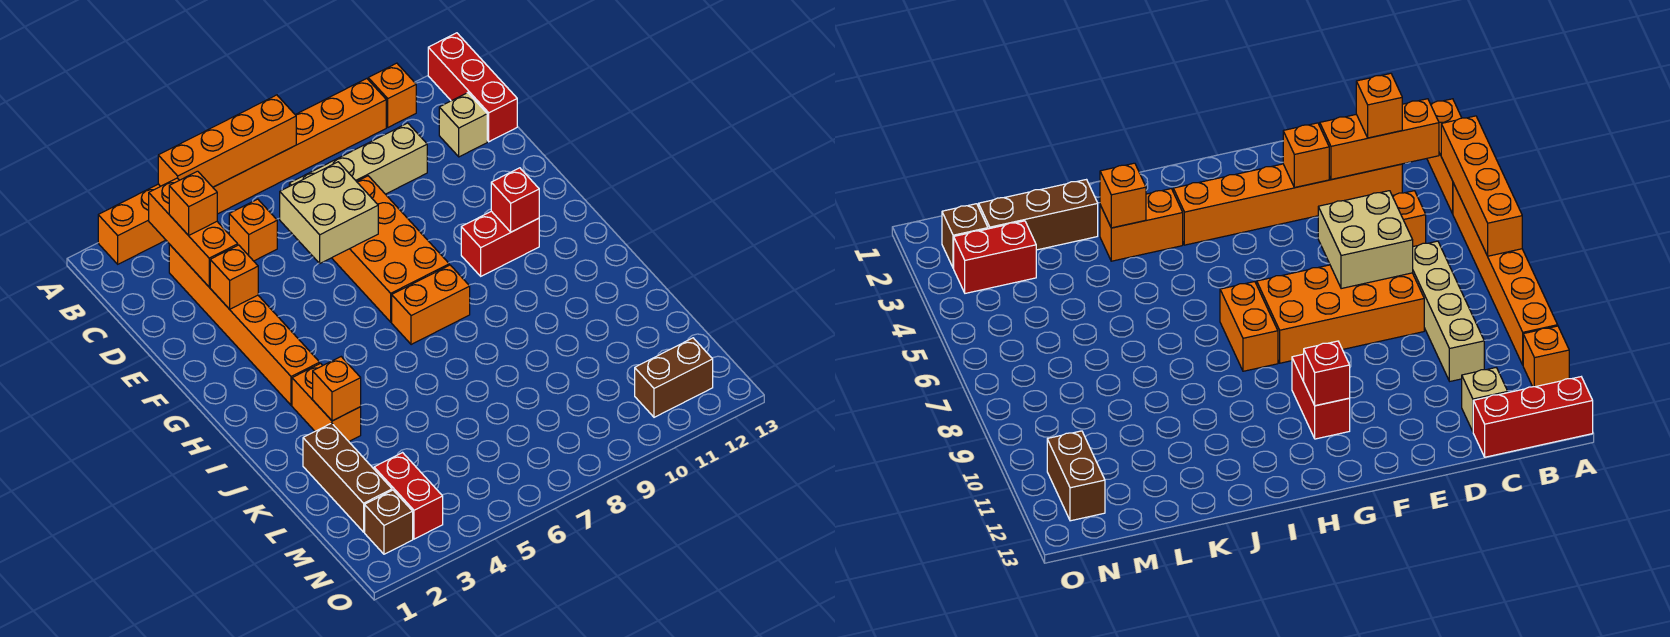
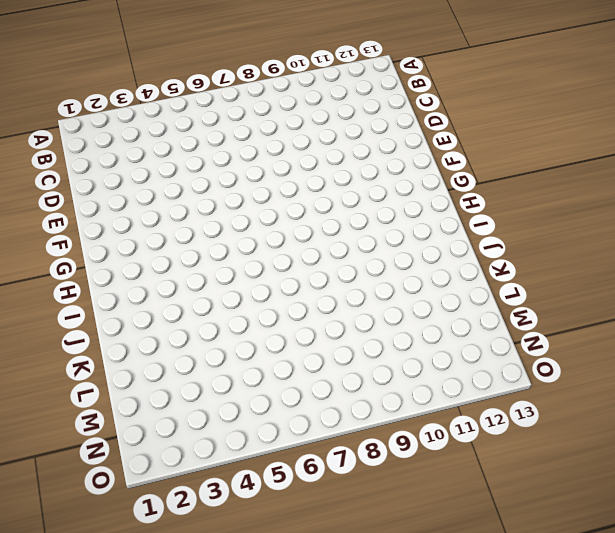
none -> orange brick A2:A4 level 1
none -> orange brick A5:A10 level 1
none -> orange brick A11 level 1

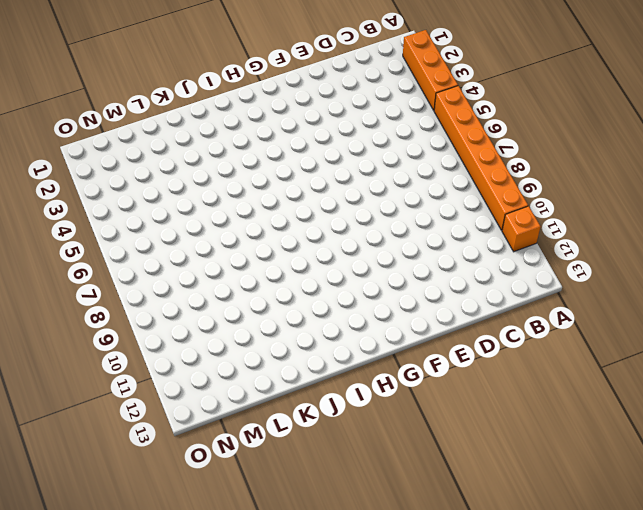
none -> red brick A13:C13 level 1
none -> orange brick C3:H3 level 1
none -> orange brick C5 level 1

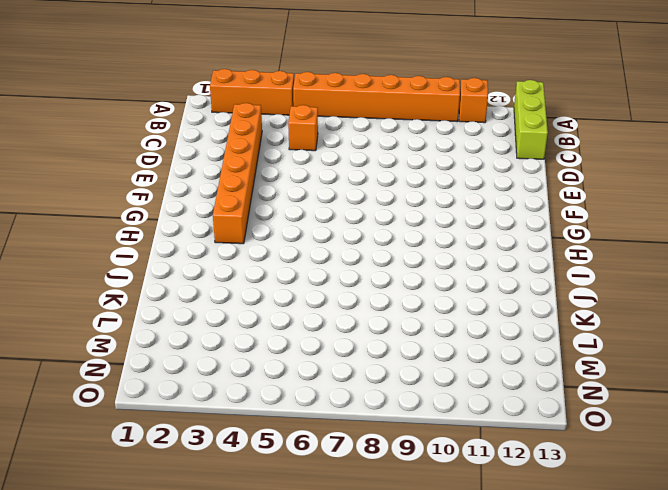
lime brick A13:C13 level 1 -> red brick A13:C13 level 1
none -> tan brick C7:C10 level 1
none -> tan brick C12 level 1
none -> orange brick D7:G8 level 1

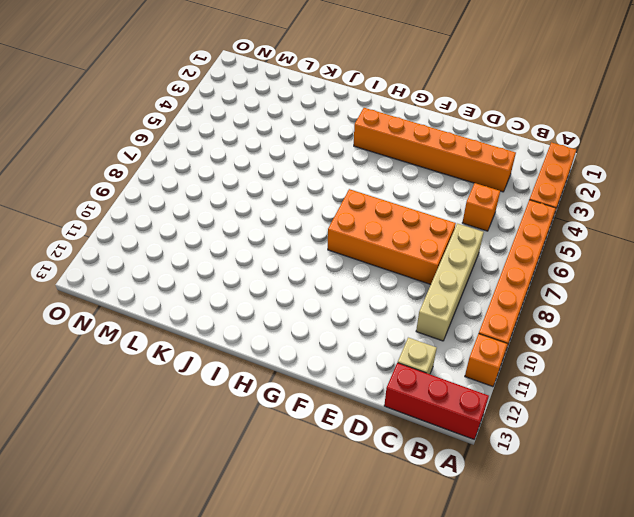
none -> red brick G10:G11 level 1
none -> orange brick H7:H8 level 1
none -> orange brick I3:J3 level 1

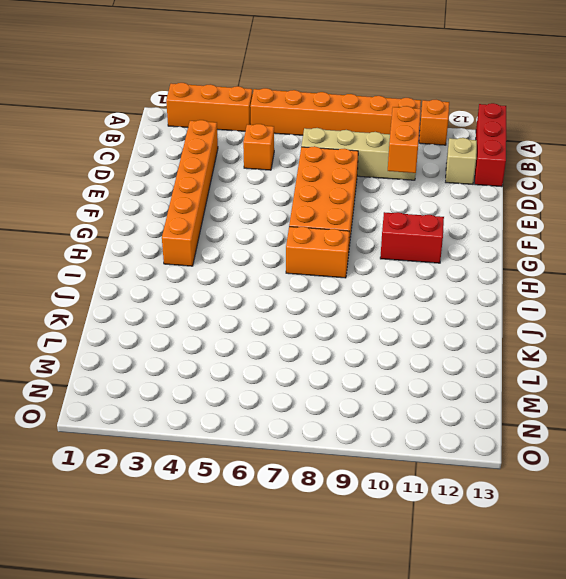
orange brick C10:D10 level 2 -> orange brick I3:J3 level 1
none -> brown brick K2:M2 level 1
none -> red brick M3:N3 level 1
none -> brown brick N2 level 1

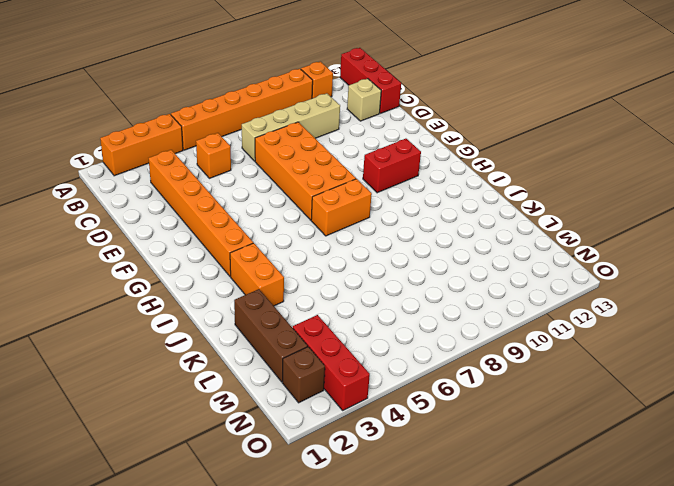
red brick M3:O3 level 1 -> red brick M3:N3 level 1
none -> brown brick N11:N12 level 1
none -> orange brick A4:A7 level 2
none -> orange brick B3:D3 level 2

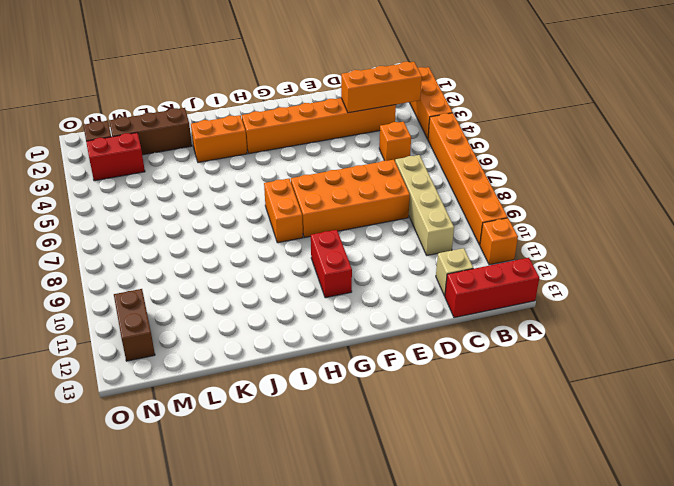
none -> orange brick A4:A7 level 2
none -> tan brick D6:E7 level 2
none -> orange brick E3 level 2

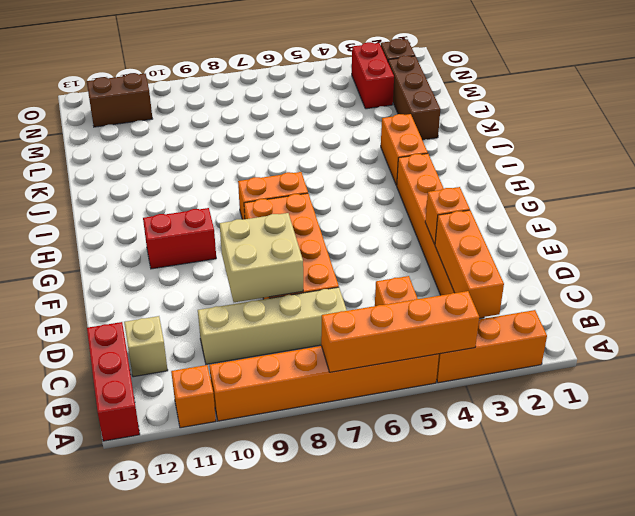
tan brick D8:E9 level 2 -> tan brick D6:E7 level 2
none -> red brick G11 level 2
none -> orange brick J3 level 2
none -> orange brick C3 level 3

